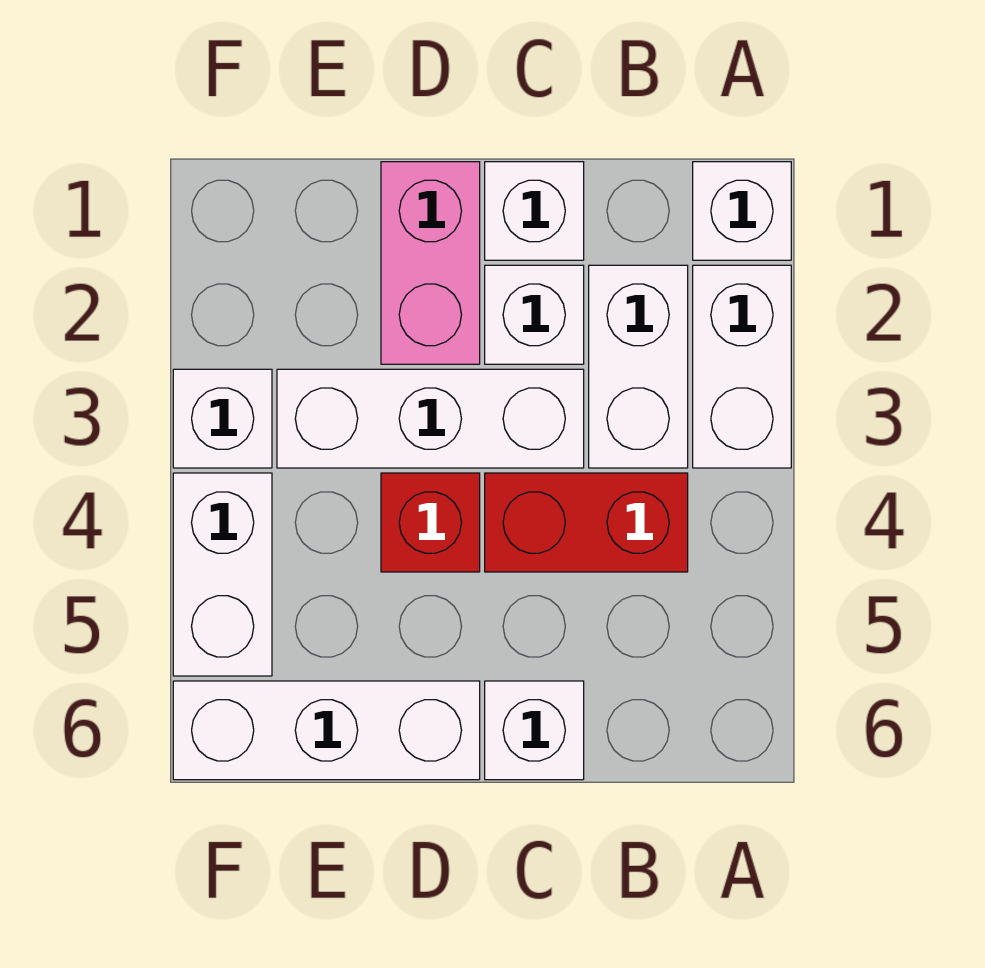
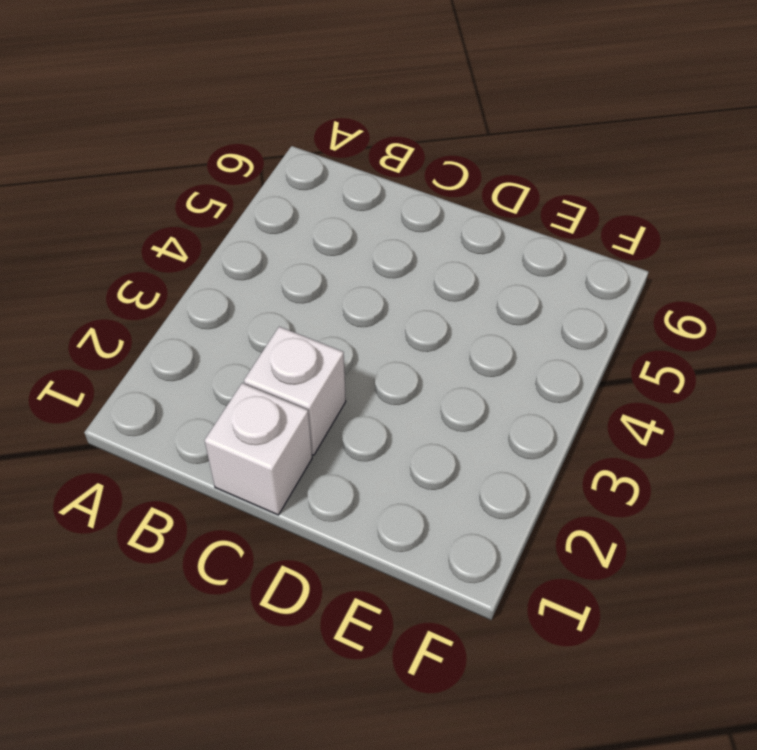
none -> white brick A1 level 1
none -> white brick A2:A3 level 1
none -> white brick B2:B3 level 1

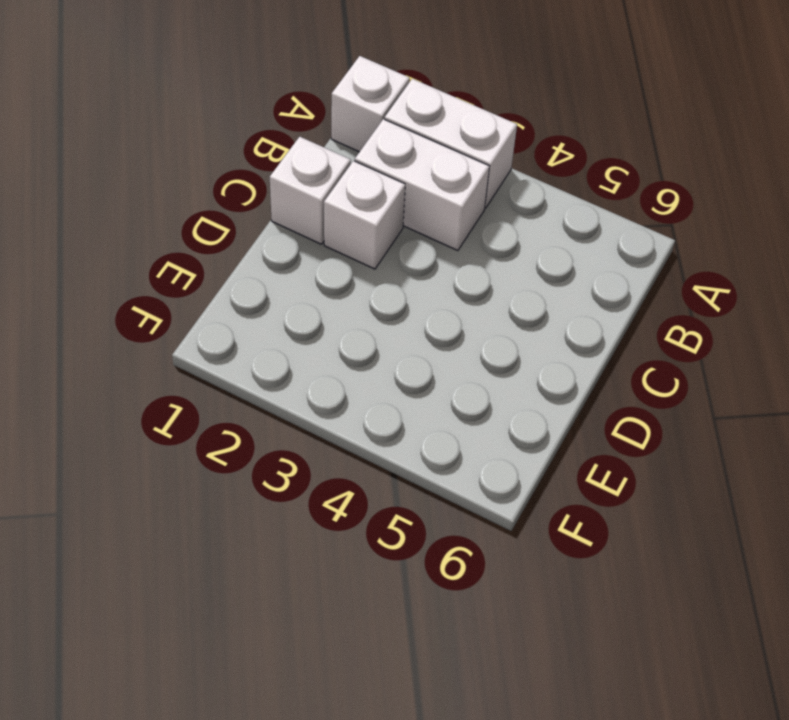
none -> red brick B4:C4 level 1
none -> white brick C3:E3 level 1
none -> white brick C6 level 1

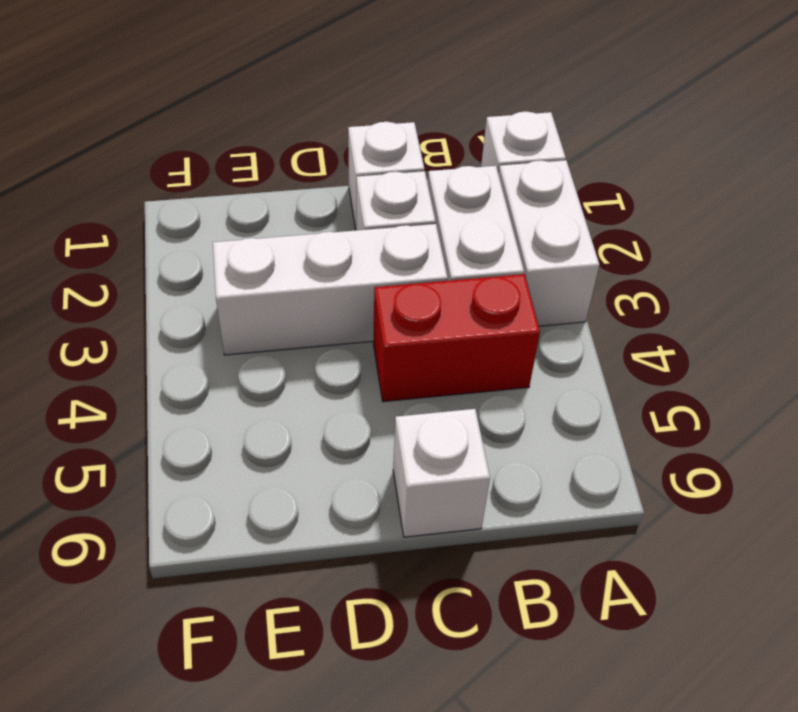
none -> pink brick D1:D2 level 1
none -> red brick D4 level 1
none -> white brick D6:F6 level 1

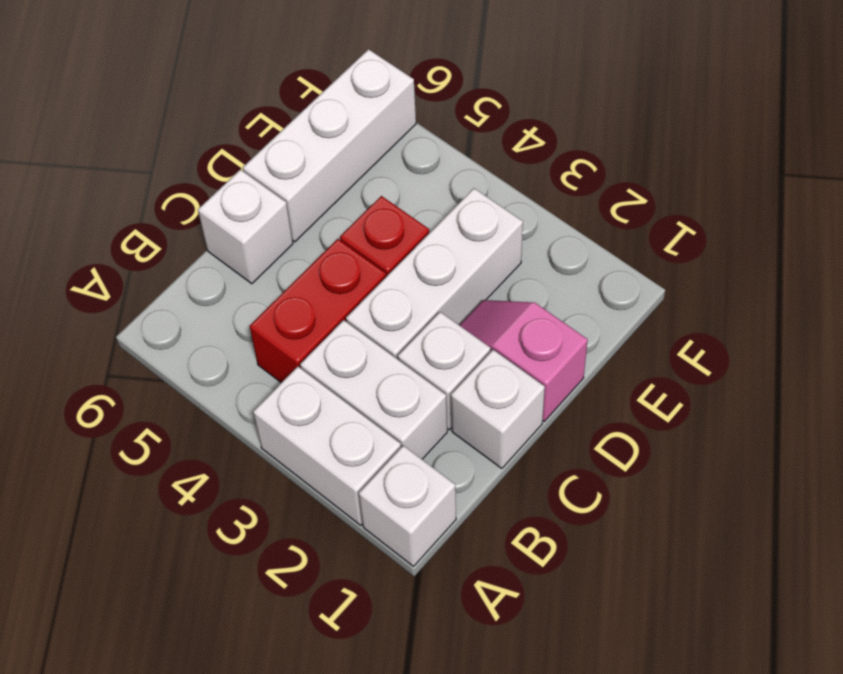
pink slope D1:D2 level 1 top 1 -> pink brick D1:D2 level 1
none -> white brick F3 level 1
none -> white brick F4:F5 level 1

